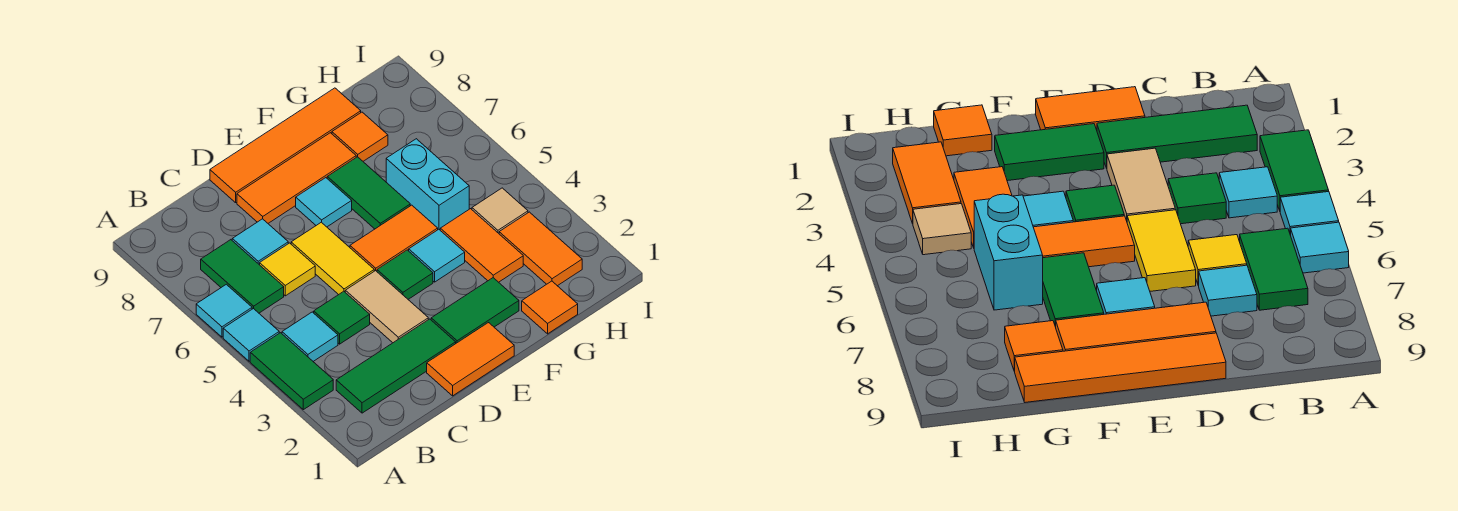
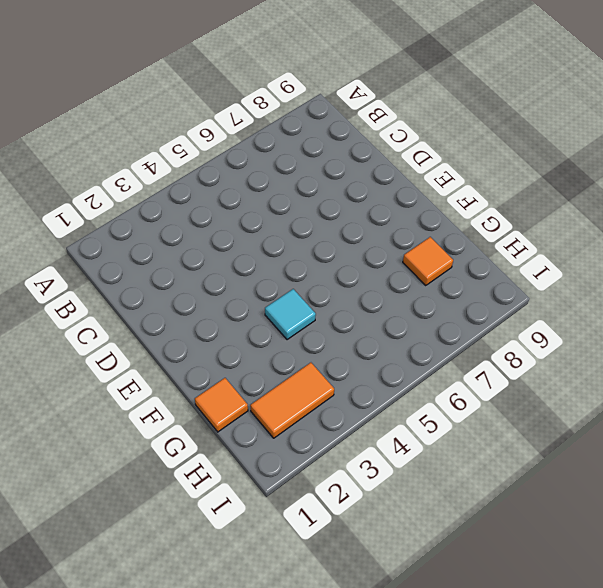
none -> green tile A3:A4 level 1
none -> cyan tile A5 level 1
none -> cyan tile A6 level 1

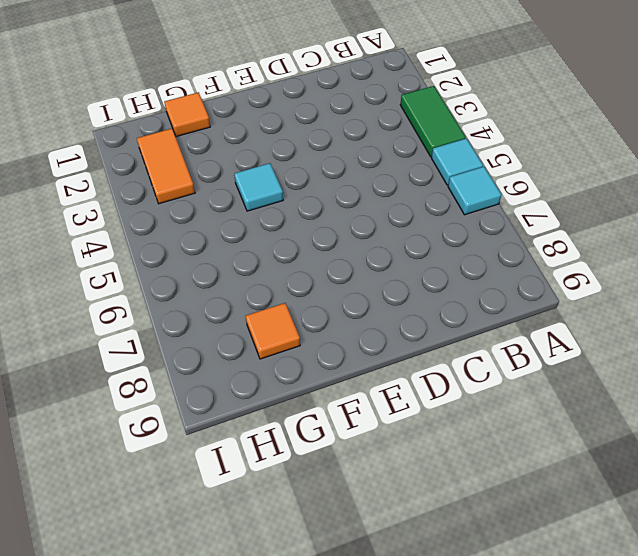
none -> green tile B2:D2 level 1
none -> cyan tile B4 level 1
none -> green tile B6:B7 level 1

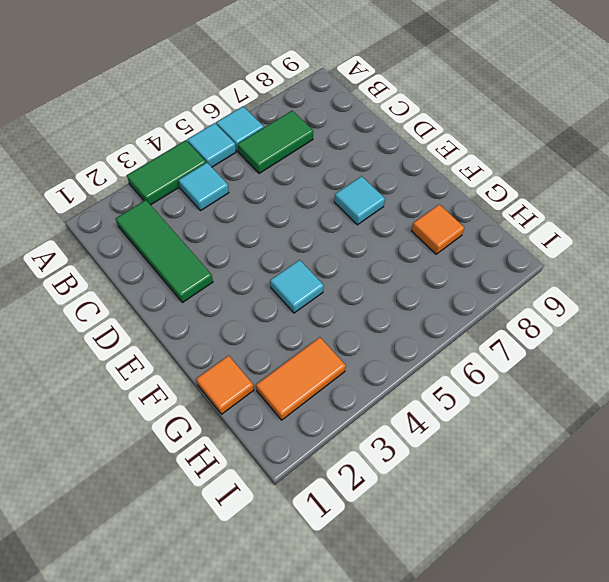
none -> green tile C4 level 1
none -> yellow tile C6 level 1
none -> cyan tile C7 level 1

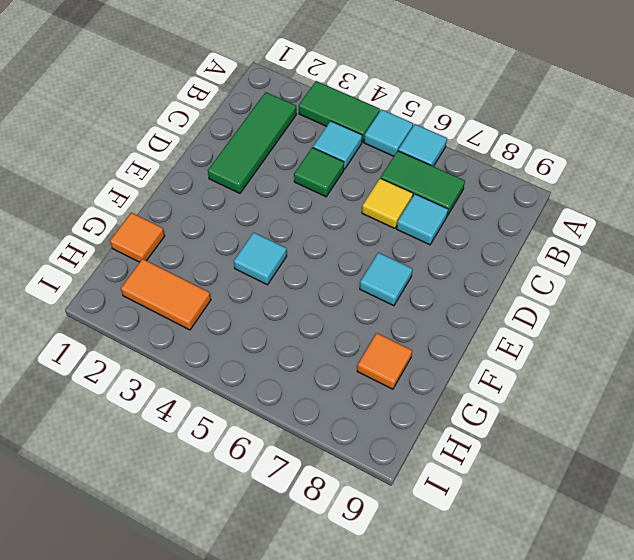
none -> orange tile D1:E1 level 1
none -> tan tile D3:D4 level 1
none -> yellow tile D5:D6 level 1

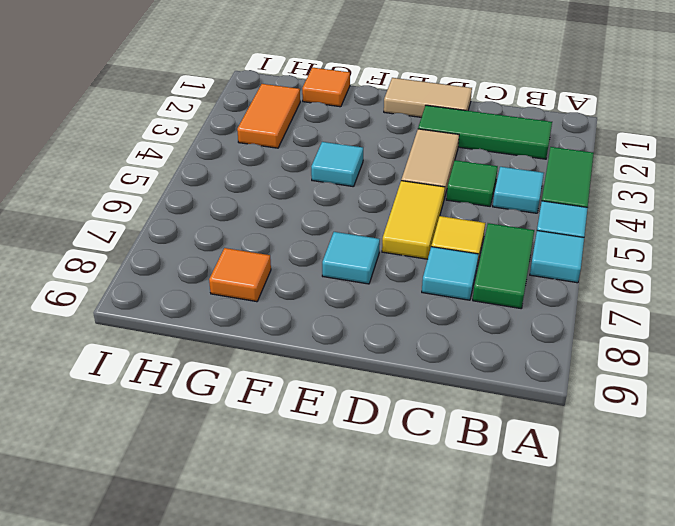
tan tile D1:E1 level 1 -> orange tile D1:E1 level 1
none -> orange tile D8:F8 level 1
none -> orange tile D9:G9 level 1
none -> green tile E2:F2 level 1

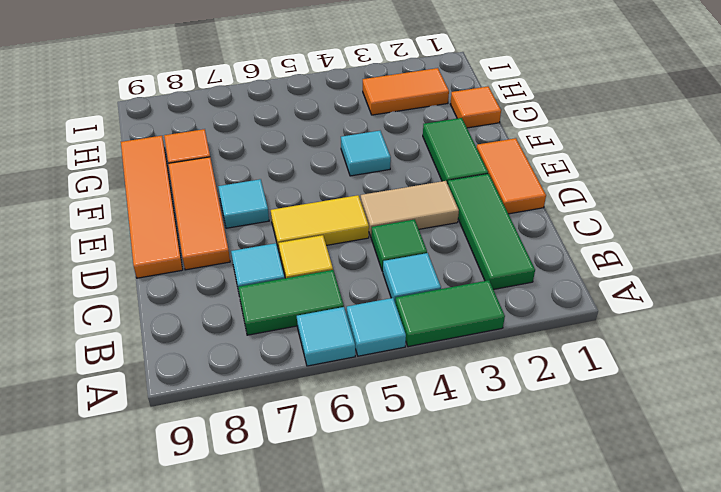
none -> green tile E4 level 1
none -> orange tile E5:F5 level 1
none -> green tile F6:F7 level 1

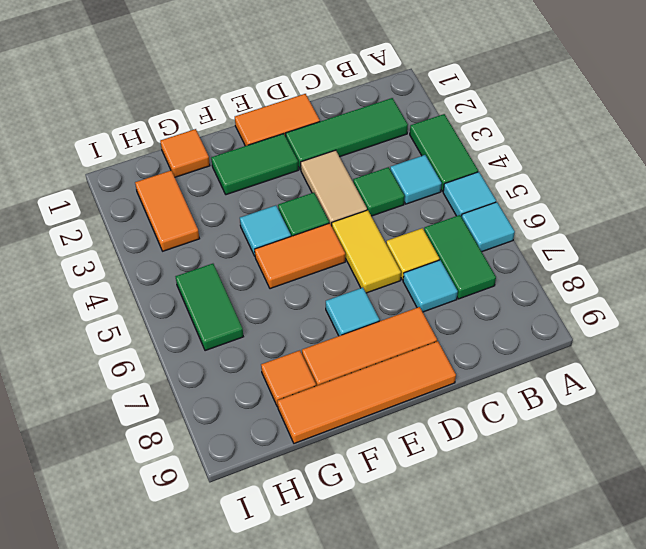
green tile H5:H6 level 1 -> green tile F6:F7 level 1
none -> orange tile G3:G4 level 1
none -> cyan brick G5:G6 level 1
none -> tan tile H4 level 1

